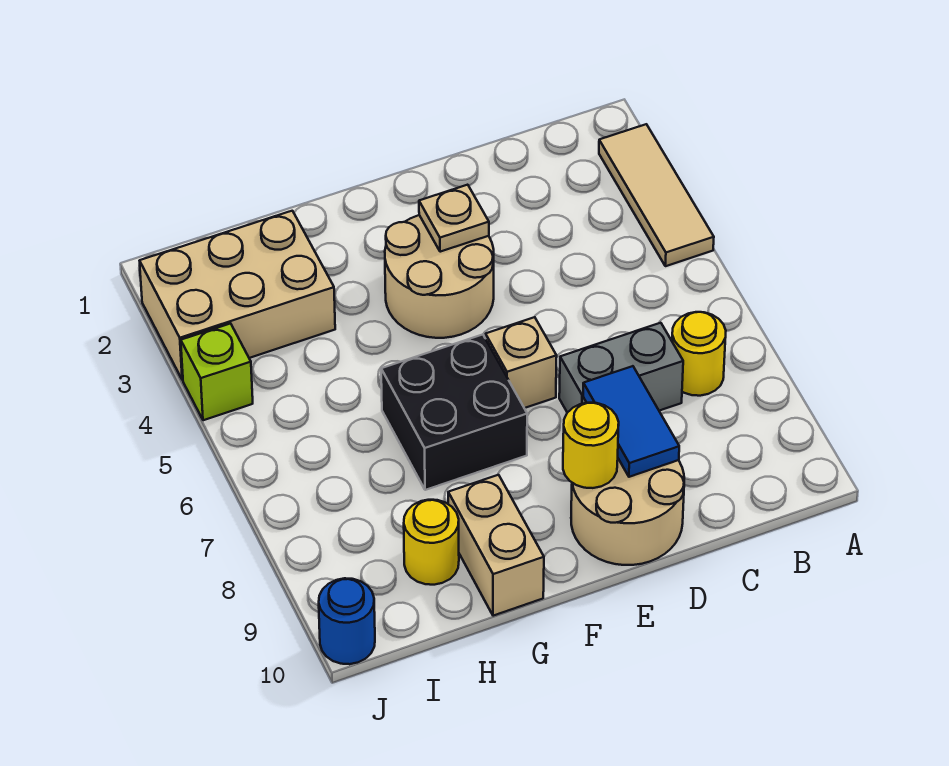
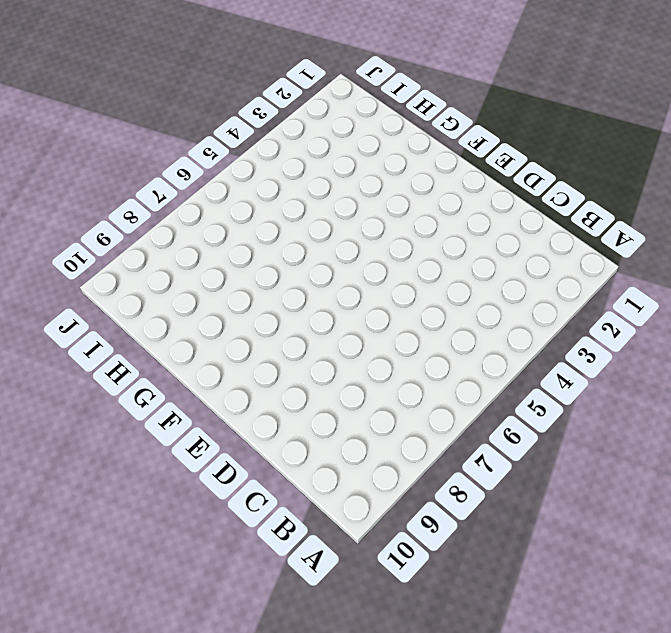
none -> tan tile A2:A4 level 1
none -> yellow round brick B7 level 1
none -> grey brick C7:D7 level 1

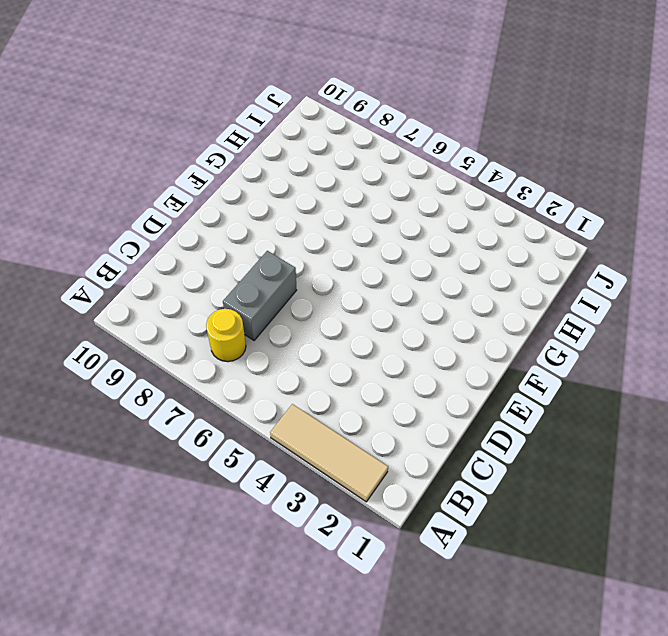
none -> tan round brick D9:E10 level 1
none -> tan round brick E3:F4 level 1
none -> tan brick E6 level 1

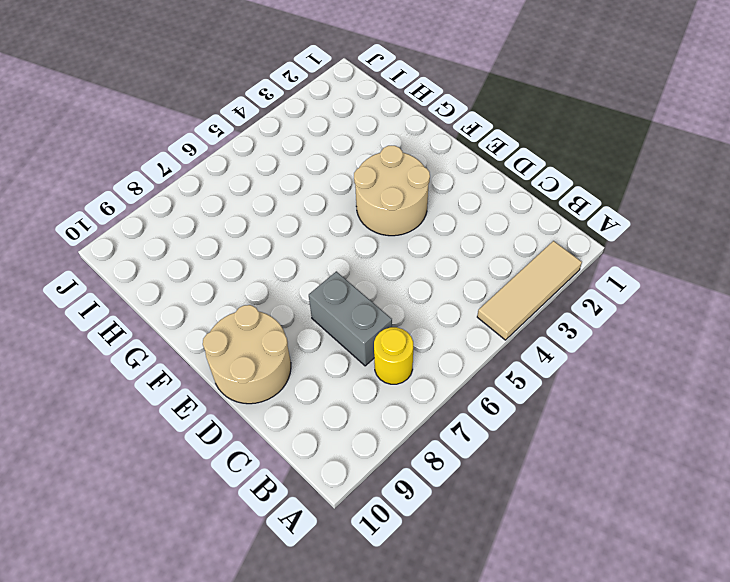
none -> tan brick E6 level 1
none -> black brick F6:G7 level 1
none -> tan brick G9:G10 level 1

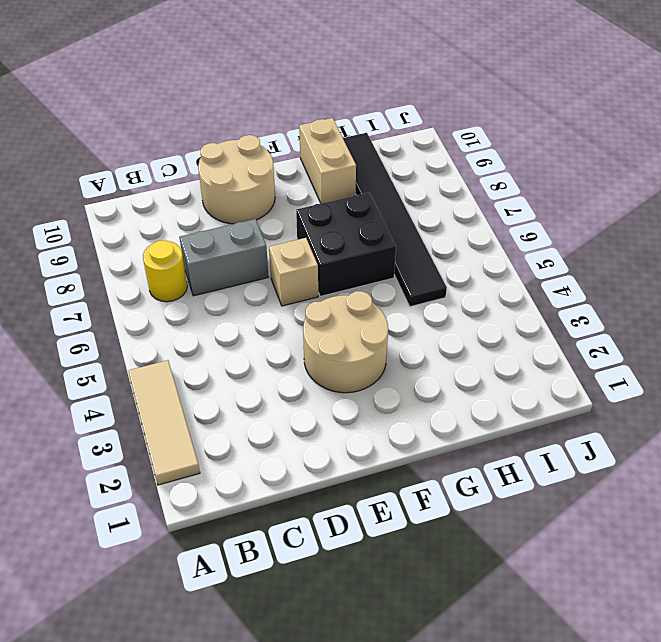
black tile H5:H10 level 1 -> yellow round brick H9 level 1
none -> tan brick H2:J3 level 1
none -> lime brick J4 level 1
none -> blue round brick J10 level 1

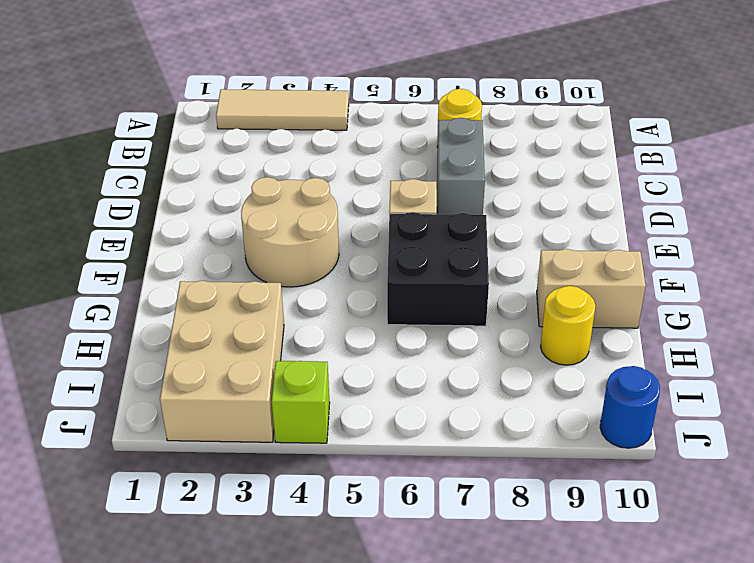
none -> tan round brick D9:E10 level 1
none -> blue tile D8:D9 level 2
none -> tan plate E3 level 2

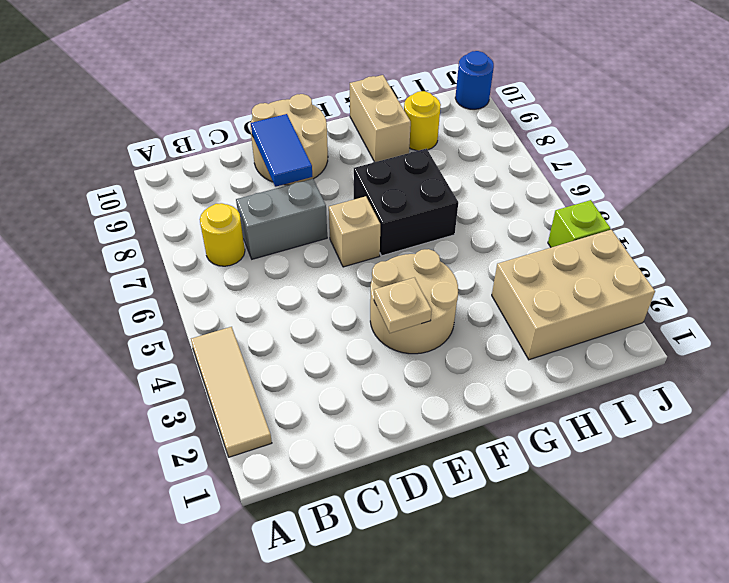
none -> yellow round brick E9 level 2

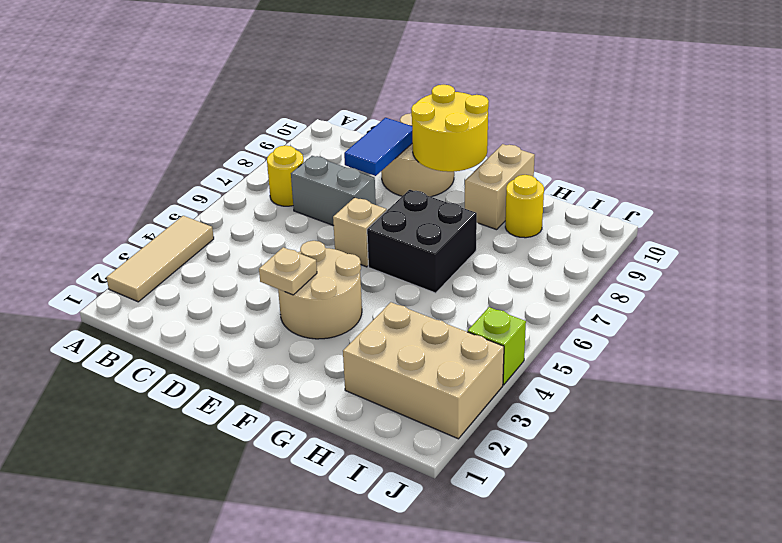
yellow round brick E9:F10 level 2 -> yellow round brick E9 level 2
none -> blue round brick J10 level 1

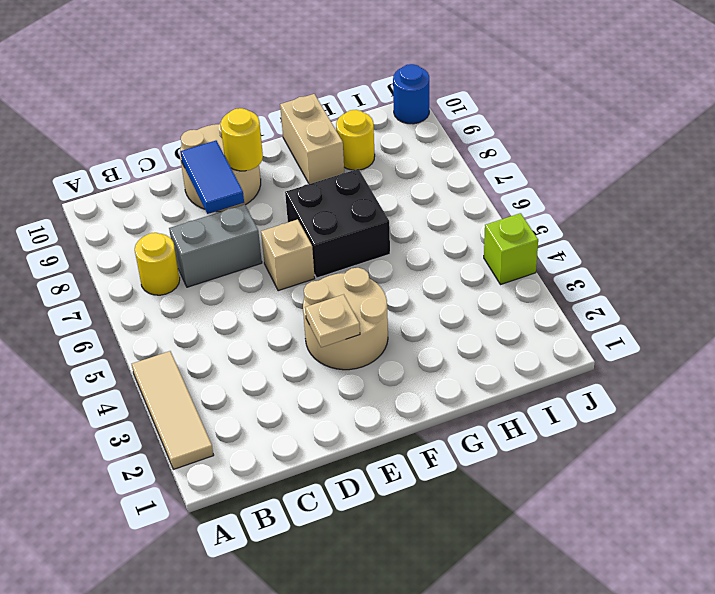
none -> tan brick H2:J3 level 1

